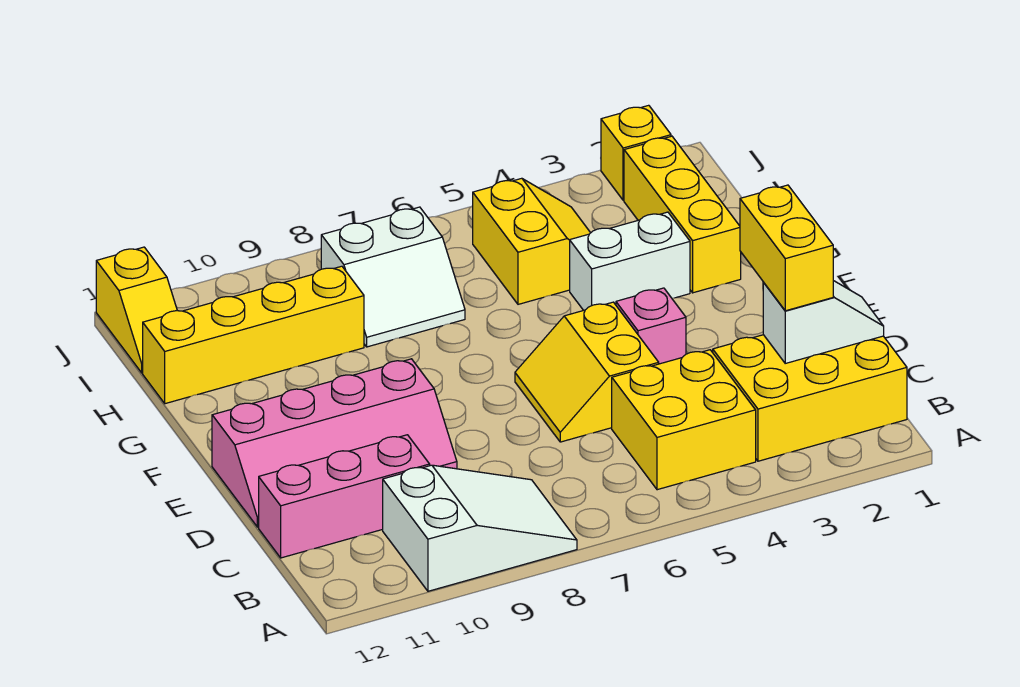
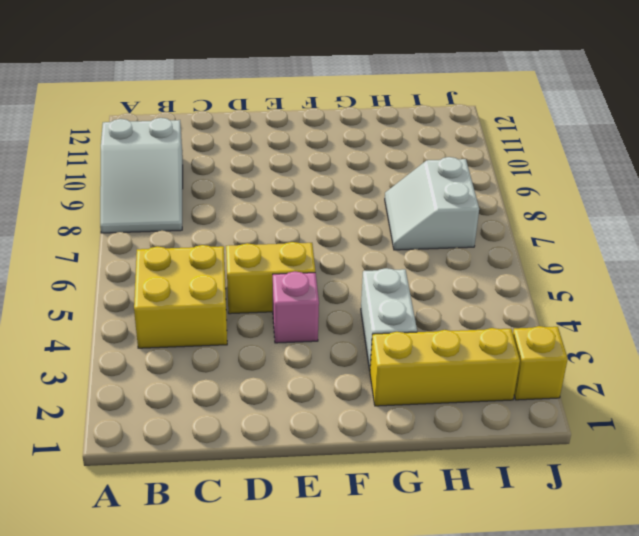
none -> yellow brick B1:C3 level 1
none -> pink brick C10:C12 level 1
none -> pink slope D9:E12 level 1 top E

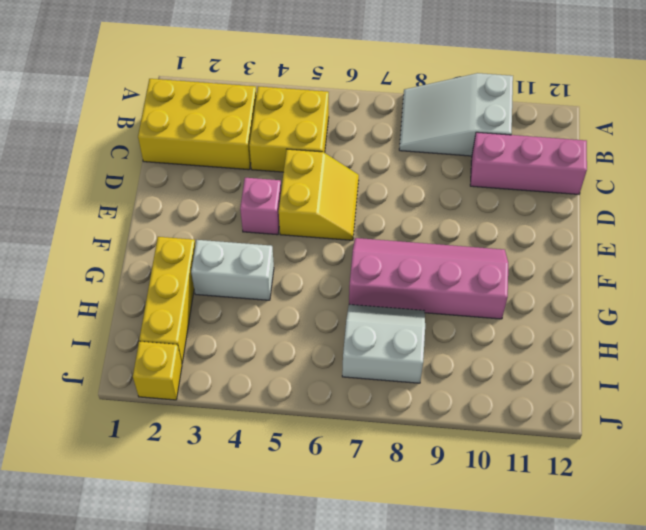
pink slope F7:G10 level 1 top G -> pink slope D9:E12 level 1 top E
none -> yellow slope H4:I5 level 1 top 5
none -> yellow brick H9:H12 level 1
none -> yellow slope I12:J12 level 1 top J

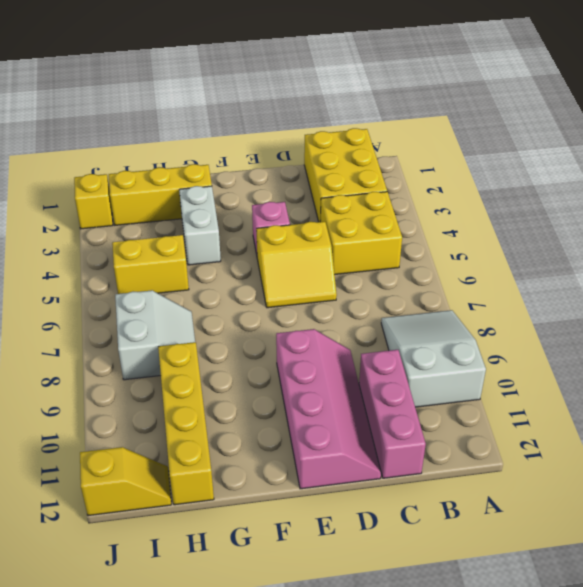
none -> white slope C1:C2 level 2 top 2
none -> yellow brick C2:D2 level 3

